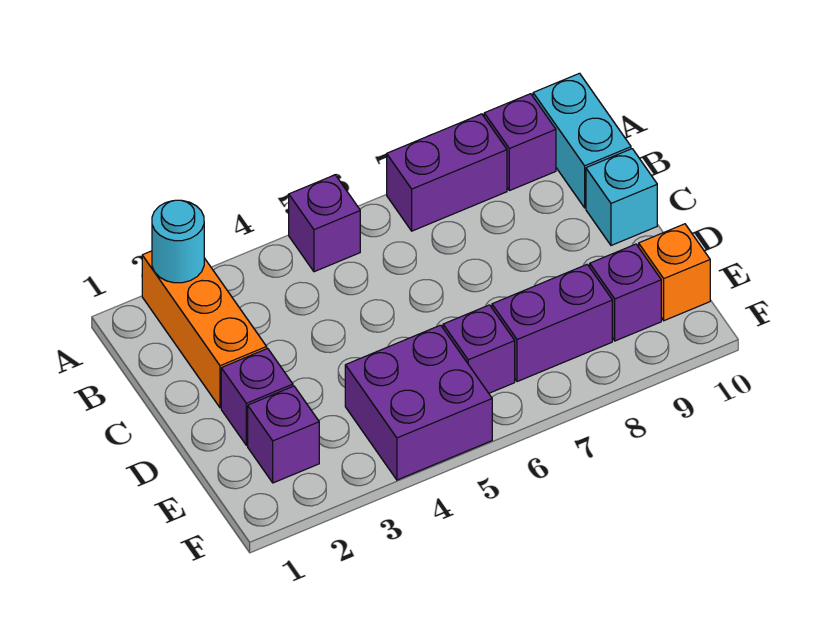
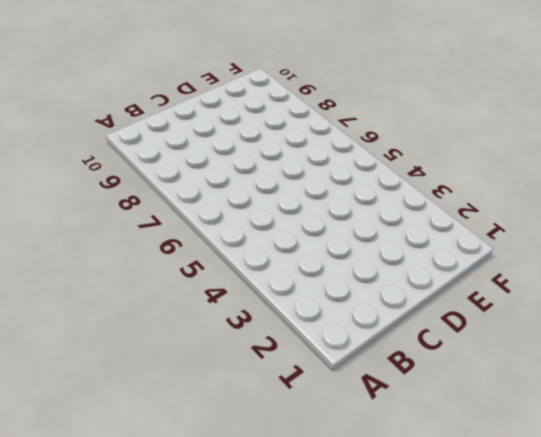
none -> orange brick A2:C2 level 1
none -> purple brick A5 level 1
none -> purple brick A7:A8 level 1

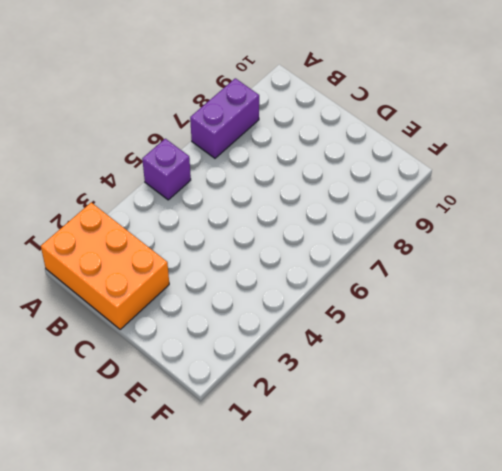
orange brick A1:C2 level 1 -> orange brick A2:C2 level 1
none -> purple brick A9 level 1
none -> cyan brick A10:B10 level 1
none -> cyan brick C10 level 1

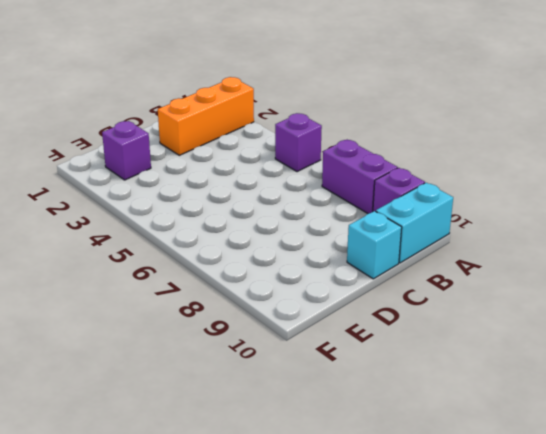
none -> purple brick D2 level 1
none -> purple brick E4:F5 level 1
none -> purple brick E6 level 1

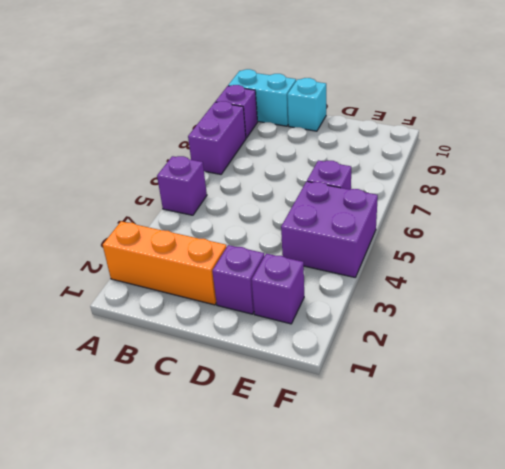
none -> purple brick E7:E8 level 1
none -> purple brick E9 level 1
none -> orange brick E10 level 1

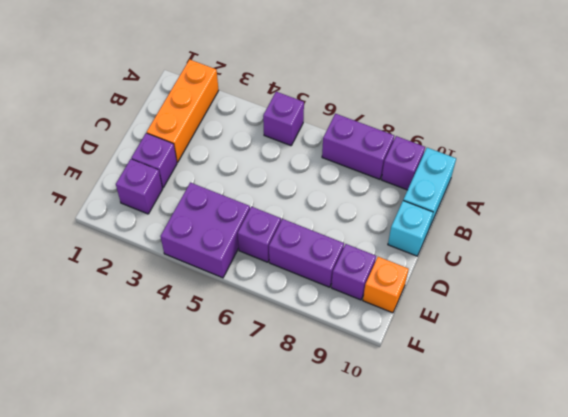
none -> cyan round brick A2 level 2

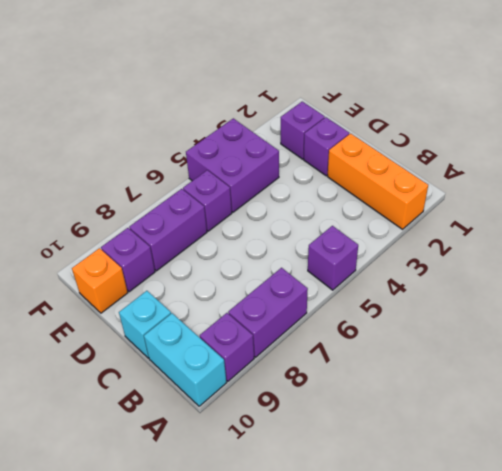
none -> cyan round brick A2 level 2

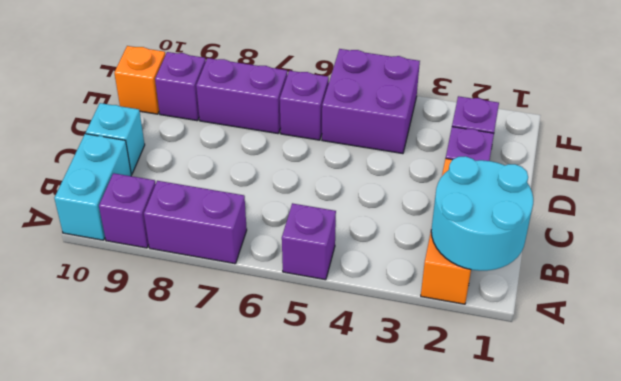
cyan round brick A1:B2 level 2 -> cyan round brick A2 level 2

